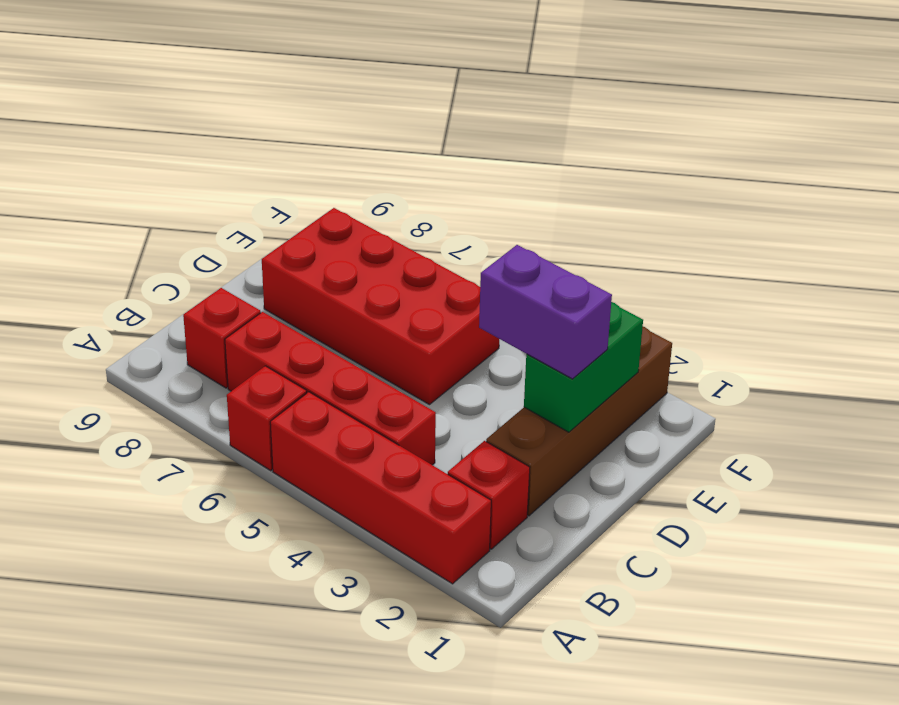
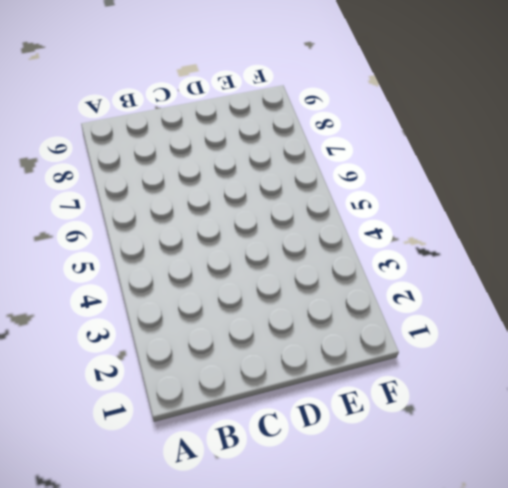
none -> red brick A2:A5 level 1
none -> red brick A6 level 1

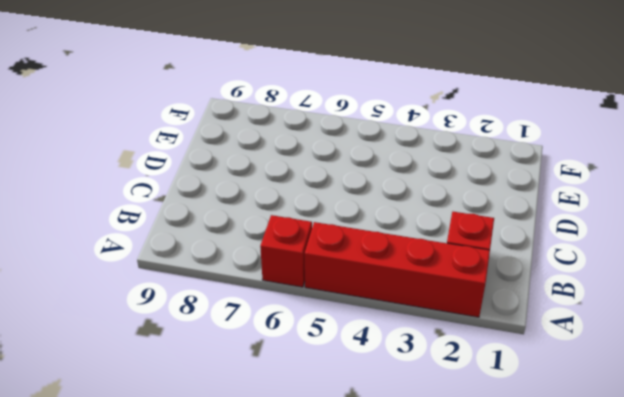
none -> red brick B4:B7 level 1
none -> red brick B8 level 1

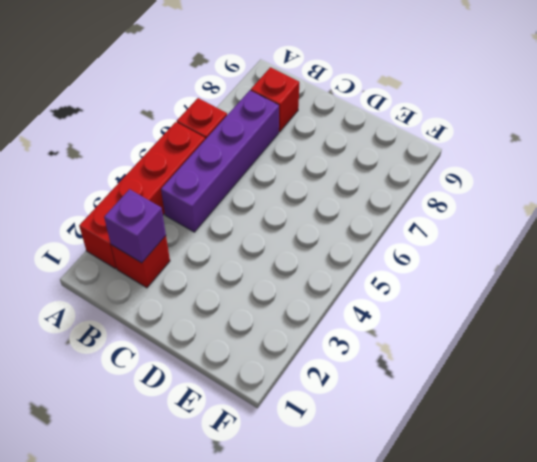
purple brick B2 level 2 -> none
purple brick B4:B7 level 1 -> red brick B4:B7 level 1
none -> brown brick C2:F2 level 1
none -> red brick D5:E8 level 1

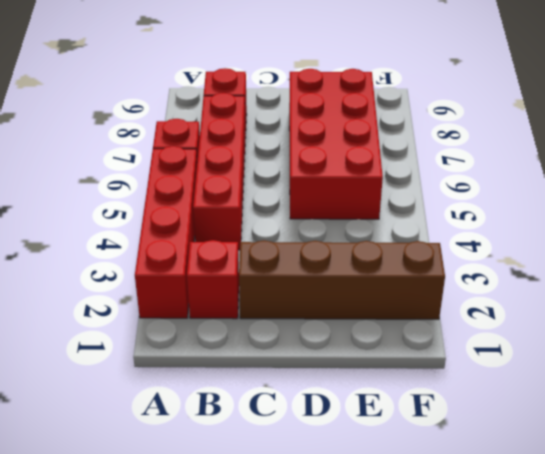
none -> green brick D2:E2 level 2
none -> purple brick D2:D3 level 3

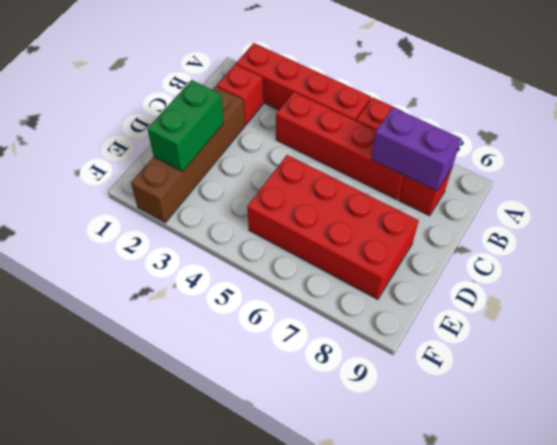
purple brick B7:B8 level 2 -> purple brick D2:D3 level 3

